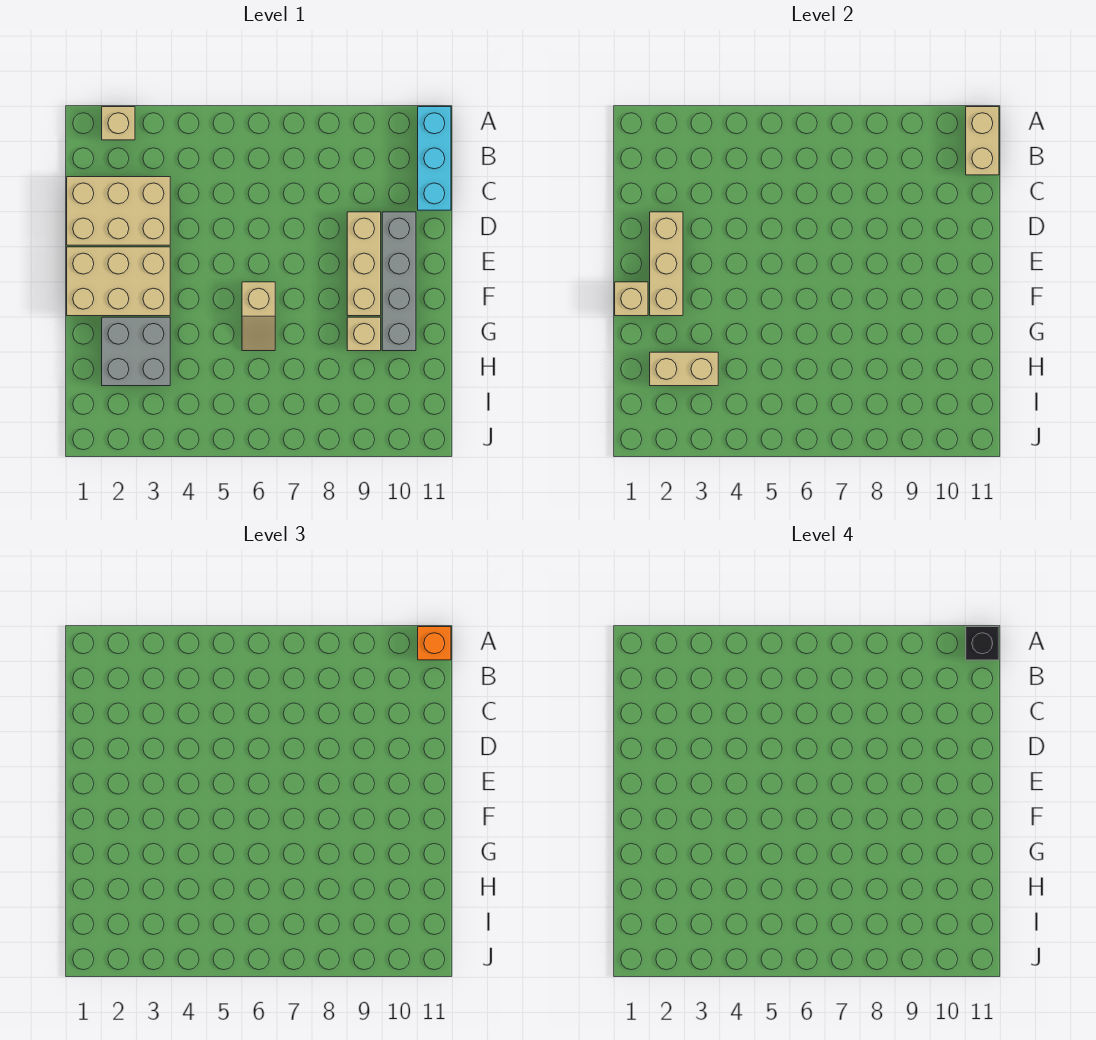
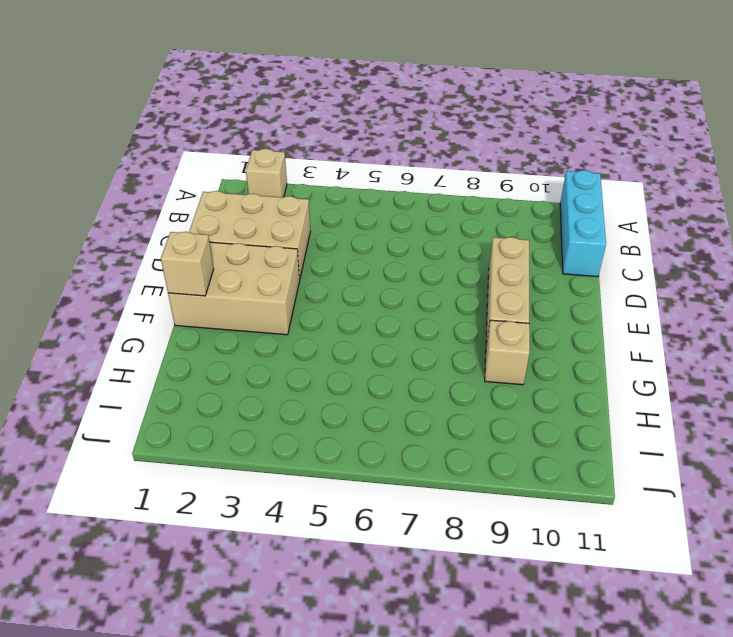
none -> grey brick D10:G10 level 1
none -> tan slope F6:G6 level 1 top F
none -> grey brick G2:H3 level 1

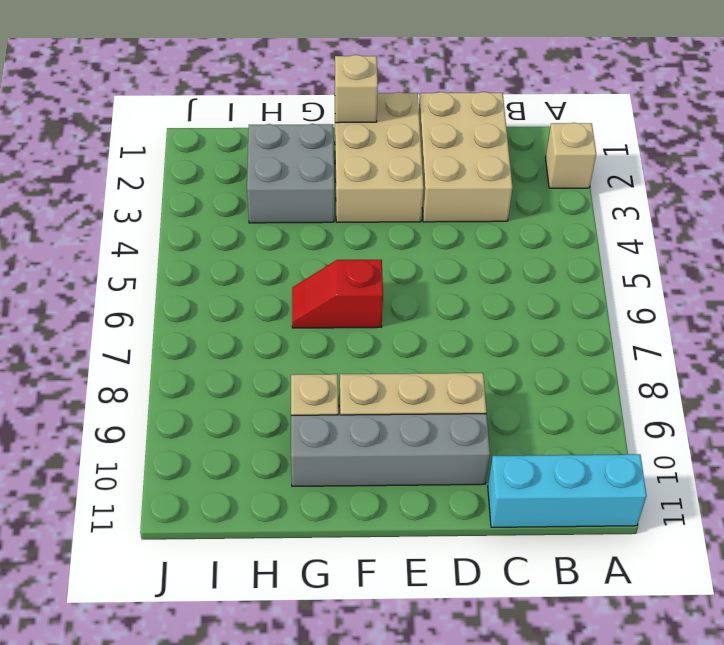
red slope F6:G6 level 1 top F -> tan slope F6:G6 level 1 top F
none -> tan brick A11:B11 level 2
none -> tan brick D2:F2 level 2
none -> tan brick H2:H3 level 2

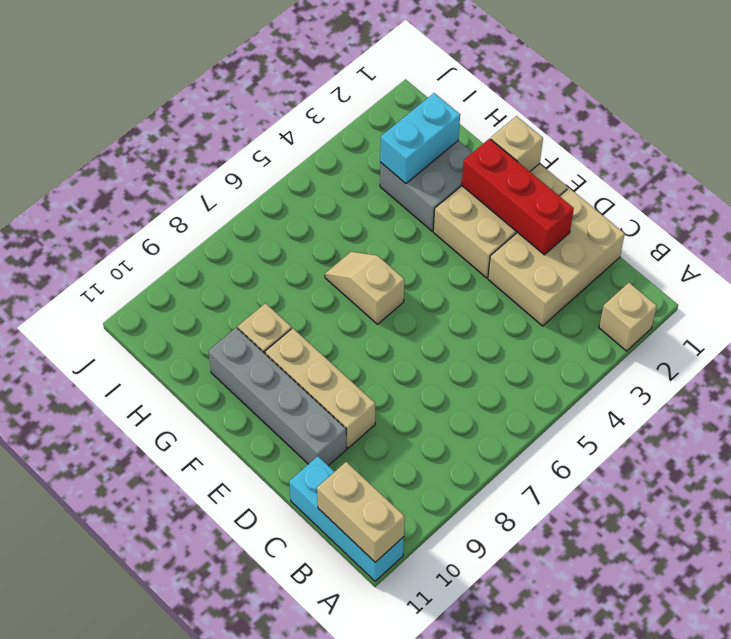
red brick D2:F2 level 2 -> tan brick D2:F2 level 2
cyan brick H2:H3 level 2 -> tan brick H2:H3 level 2
none -> orange brick A11 level 3
none -> black brick A11 level 4

